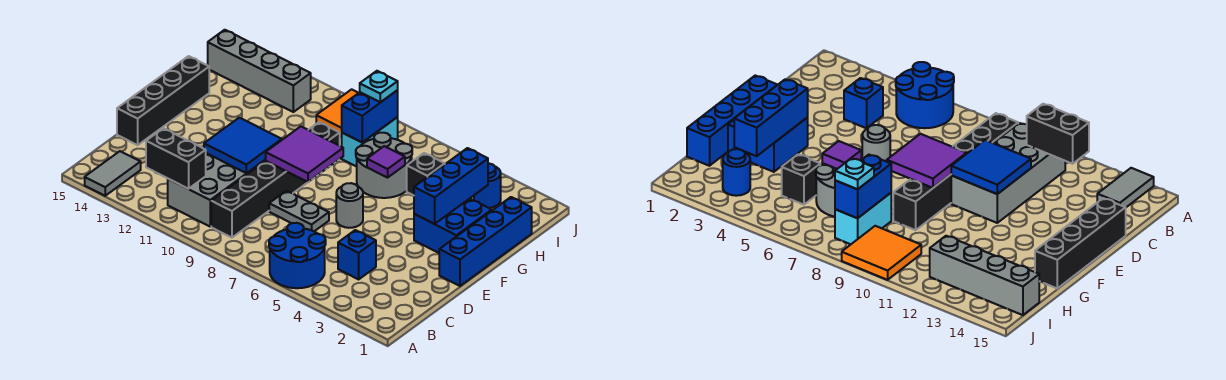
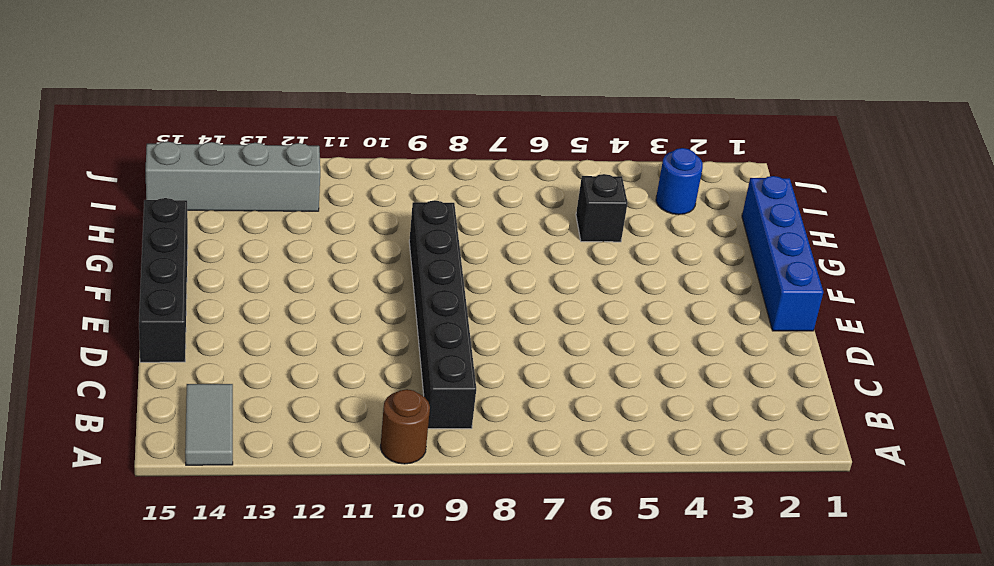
brown round brick A10 level 1 -> none
none -> blue round brick A5:B6 level 1
none -> grey brick B10:E11 level 1
none -> blue brick C4 level 1

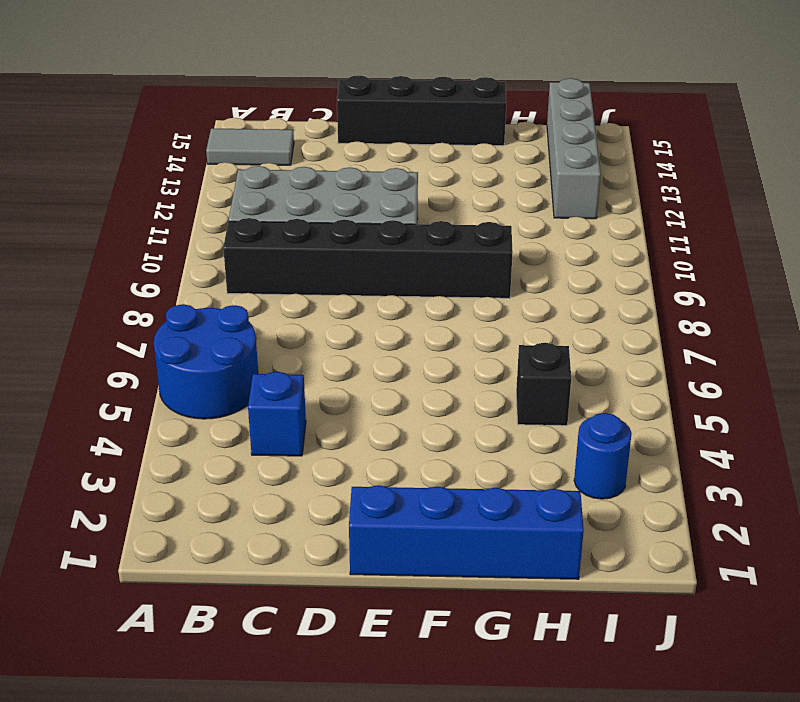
none -> grey plate D7:D8 level 1
none -> grey round brick E6 level 1
none -> blue brick F2:G3 level 1

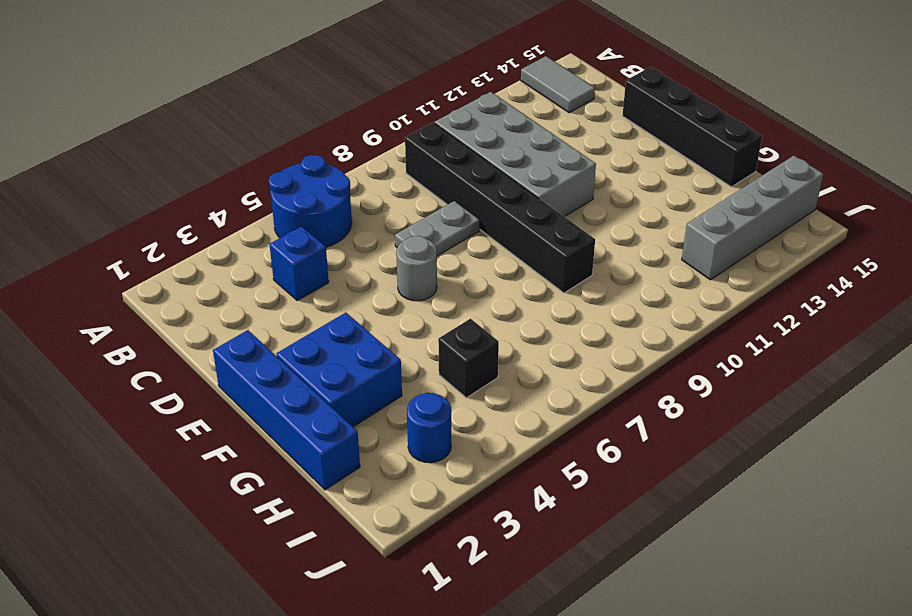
none -> grey round brick G6:H7 level 1
none -> cyan brick H8:I8 level 1
none -> orange tile I9:J10 level 1

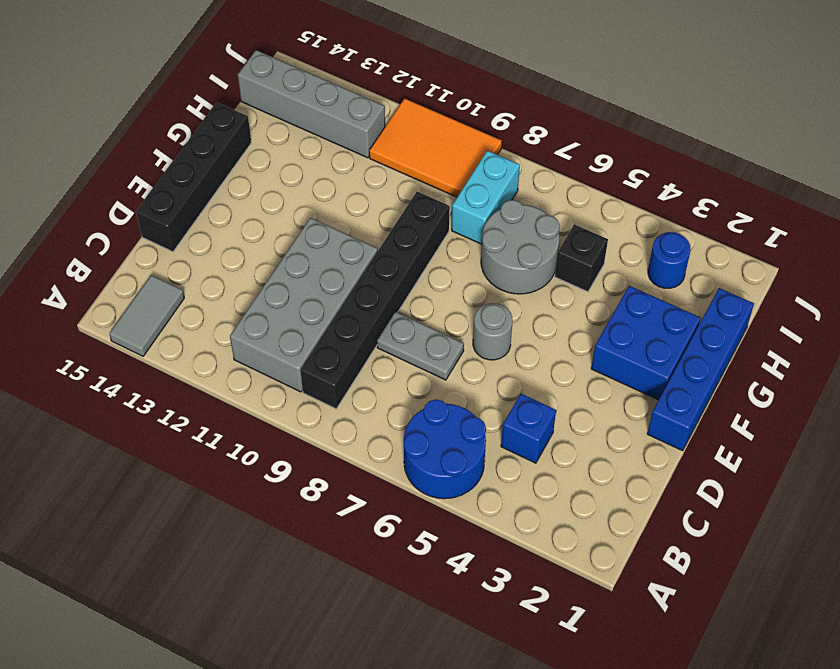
orange tile I9:J11 level 1 -> orange tile I9:J10 level 1
none -> black brick B11:B12 level 2
none -> blue tile D10:E11 level 2
none -> purple tile E8:F9 level 2

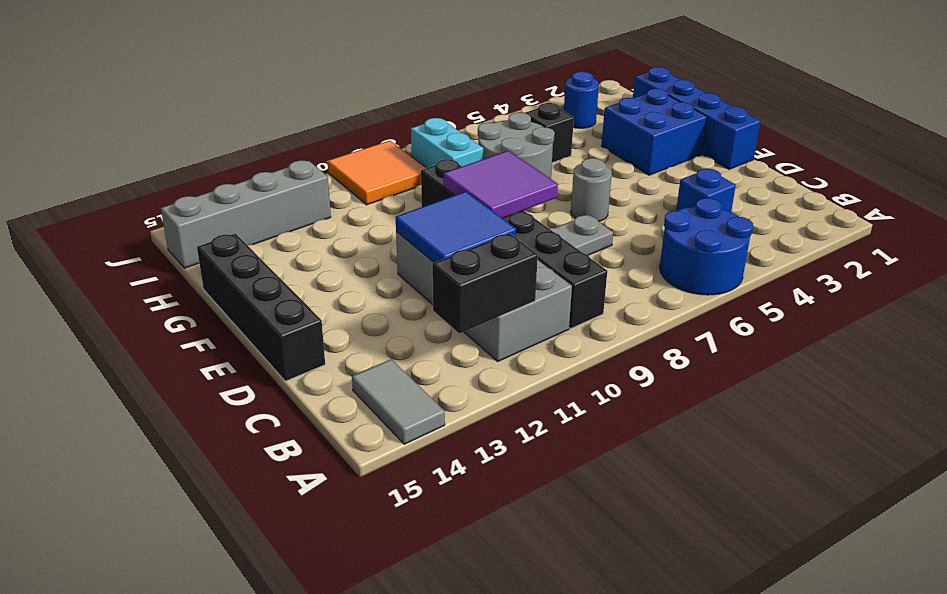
none -> blue brick F3:H3 level 2
none -> purple tile G6 level 2
none -> blue brick H8:I8 level 2

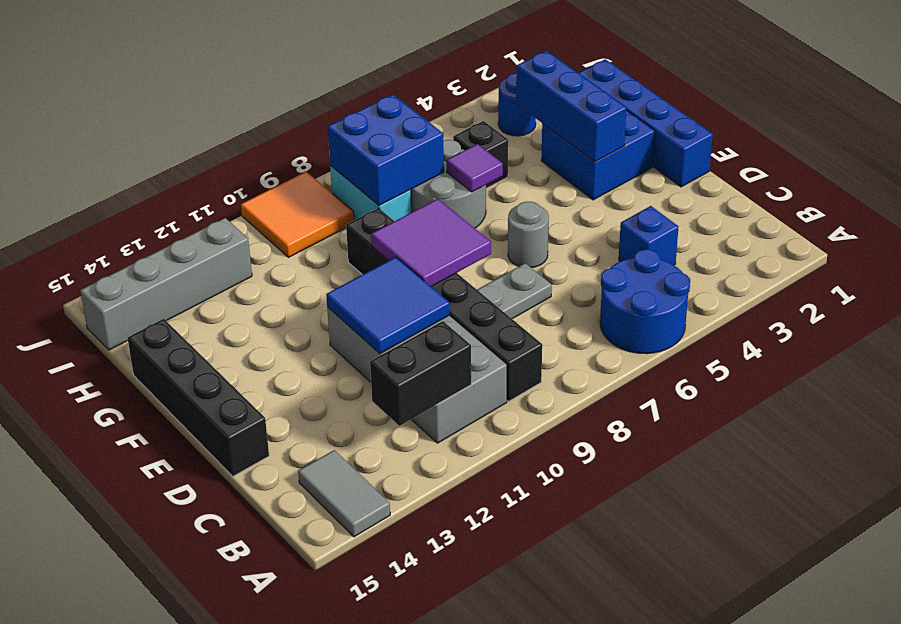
blue brick H7:I8 level 2 -> blue brick H8:I8 level 2
none -> cyan plate I8 level 3

